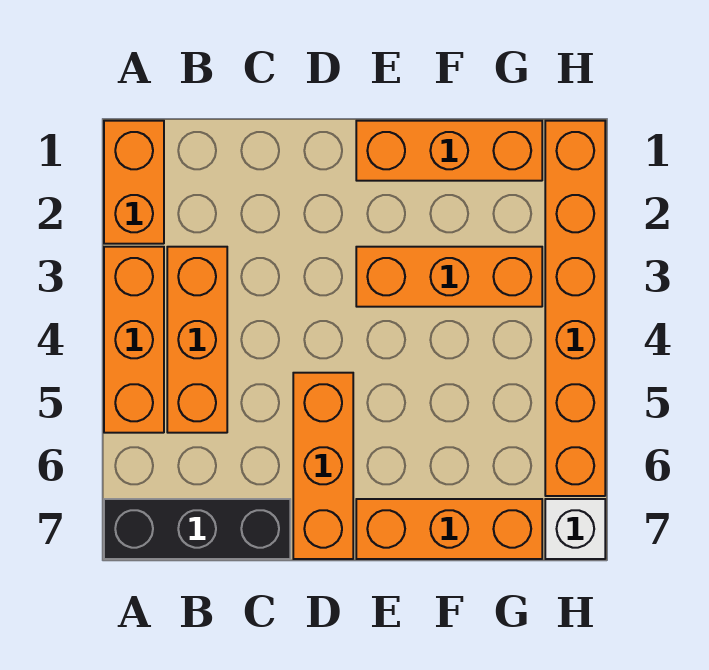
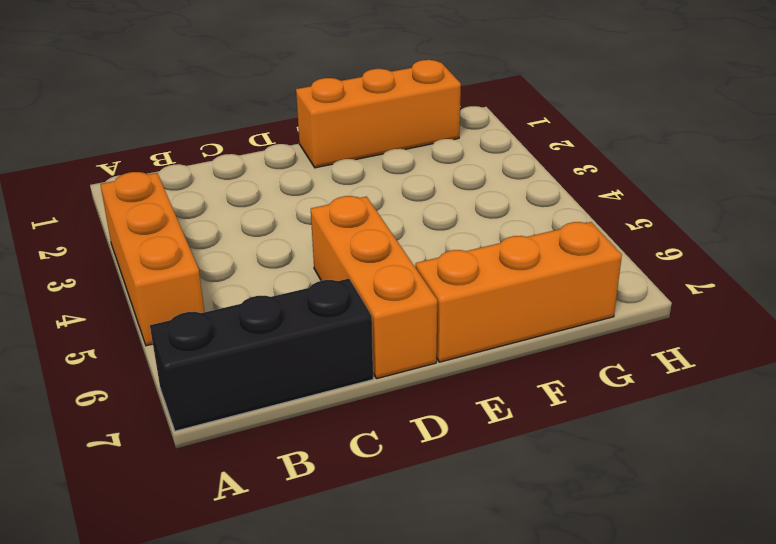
none -> orange brick A1:A2 level 1
none -> orange brick B3:B5 level 1

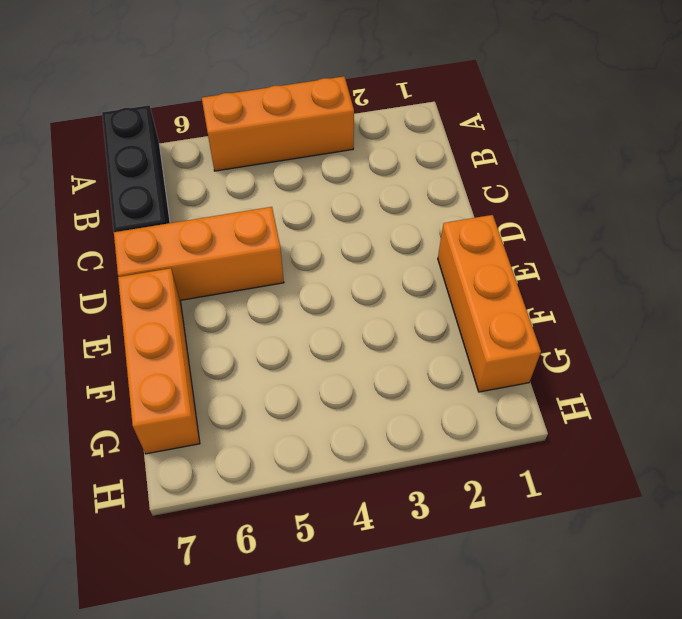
none -> orange brick A1:A2 level 1
none -> orange brick B3:B5 level 1

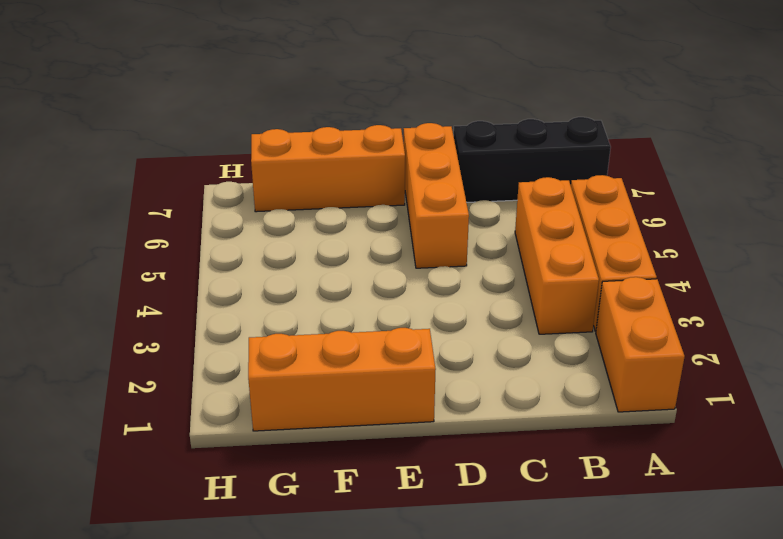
none -> orange brick E3:G3 level 1
none -> orange brick H1:H6 level 1

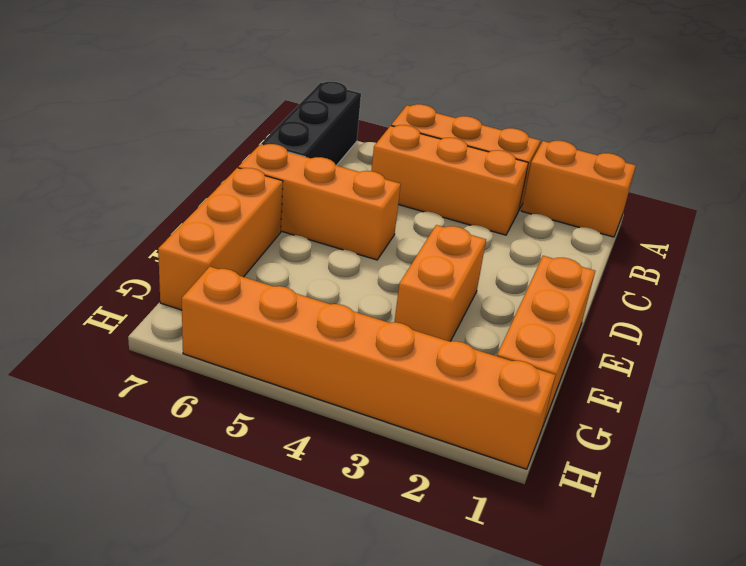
orange brick E3:F3 level 1 -> orange brick E3:G3 level 1
none -> white brick H7 level 1

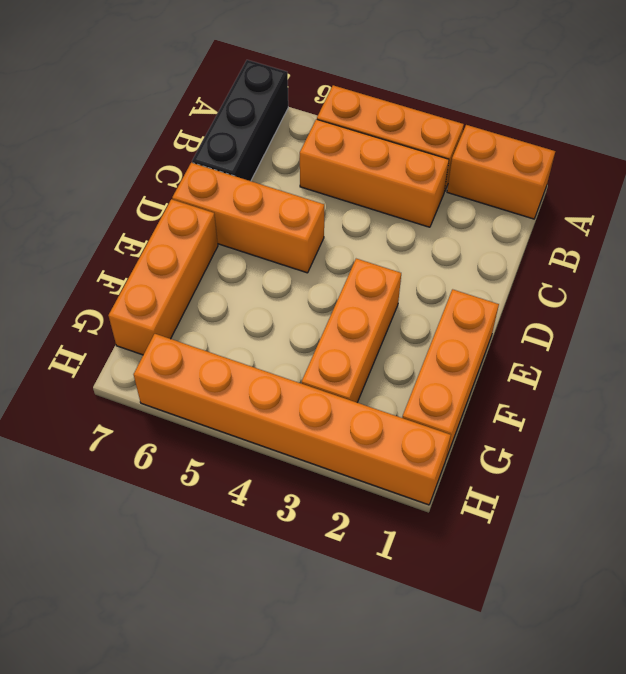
none -> white brick H7 level 1

